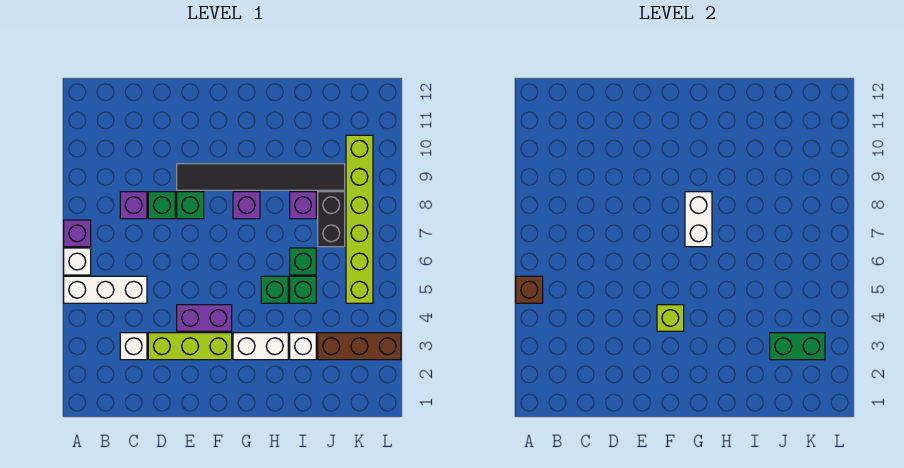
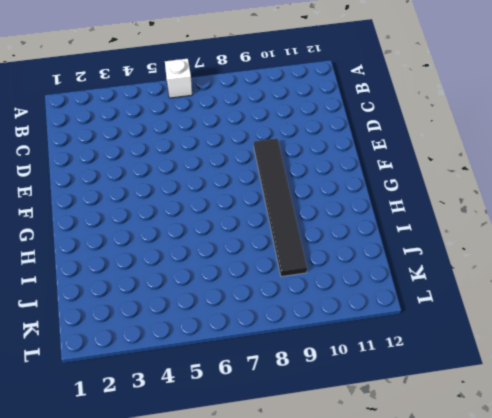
none -> white brick A5:C5 level 1
none -> purple brick A7 level 1
none -> white brick C3 level 1

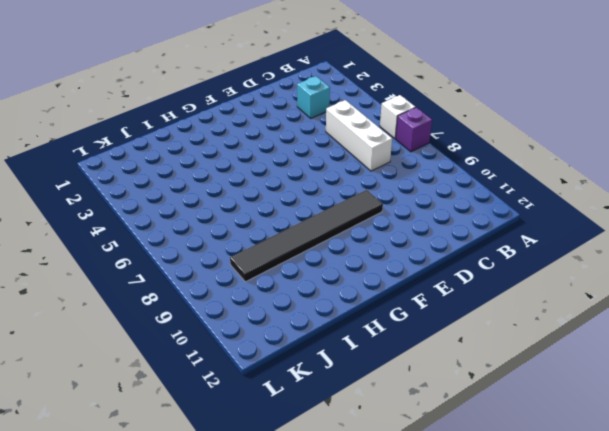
cyan brick C3 level 1 -> white brick C3 level 1
white brick C5:C7 level 1 -> white brick A5:C5 level 1
none -> purple brick C8 level 1
none -> lime brick D3:F3 level 1
none -> green brick D8 level 1

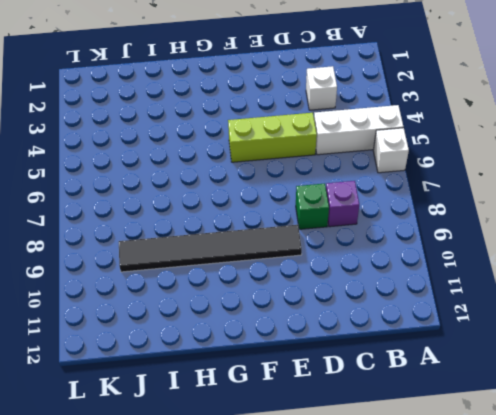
lime brick D5:F5 level 1 -> lime brick D3:F3 level 1
none -> purple brick A7 level 1
none -> purple brick E4:F4 level 1
none -> green brick E8 level 1

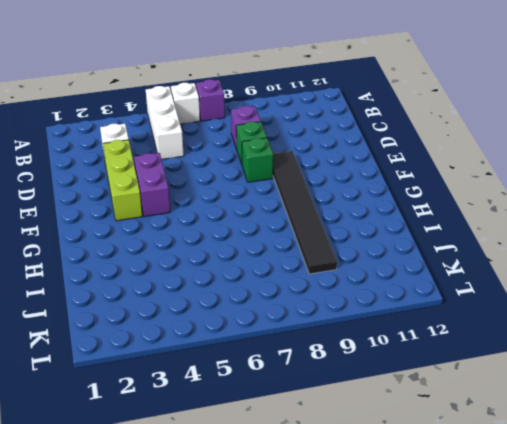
none -> white brick G3:H3 level 1
none -> purple brick G8 level 1
none -> green brick H5 level 1

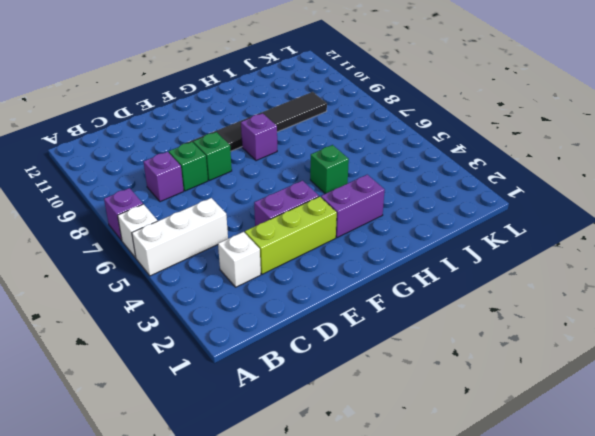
purple brick G3:H3 level 1 -> white brick G3:H3 level 1
none -> white brick I3 level 1
none -> green brick I5 level 1
none -> green brick I6 level 1

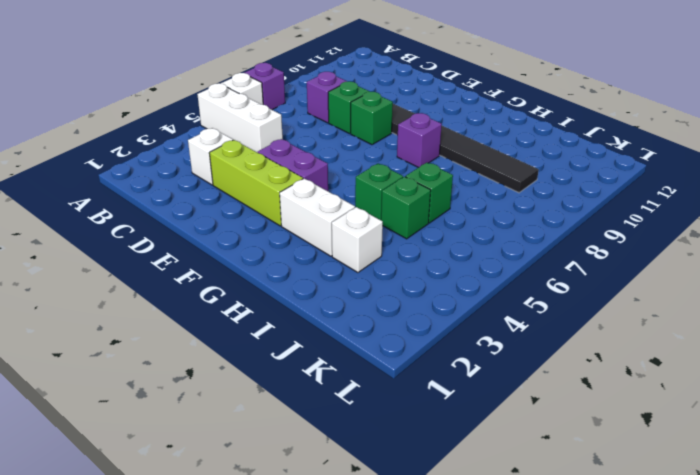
none -> purple brick I8 level 1
none -> brown brick J3:L3 level 1
none -> black brick J7:J8 level 1

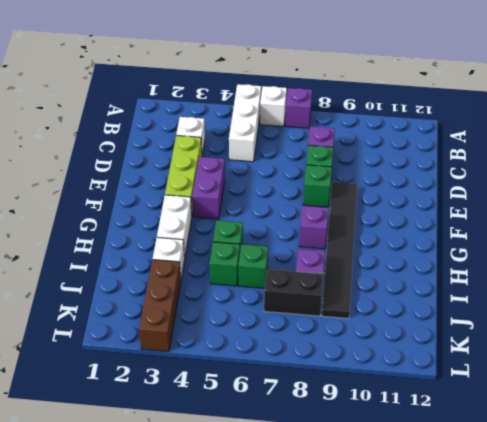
none -> lime brick K5:K10 level 1
none -> brown brick A5 level 2
none -> lime brick F4 level 2

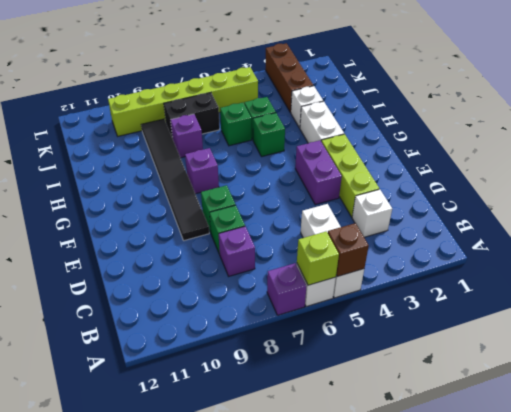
lime brick A6 level 2 -> lime brick F4 level 2
none -> white brick G7:G8 level 2
none -> green brick J3:K3 level 2

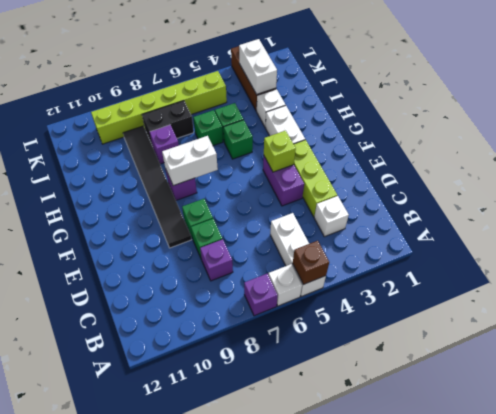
white brick J3:K3 level 2 -> green brick J3:K3 level 2

